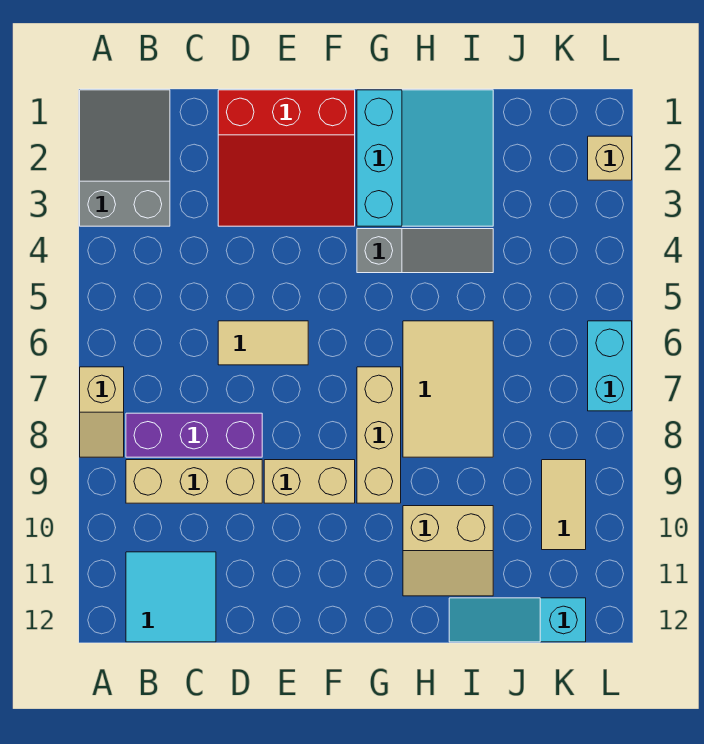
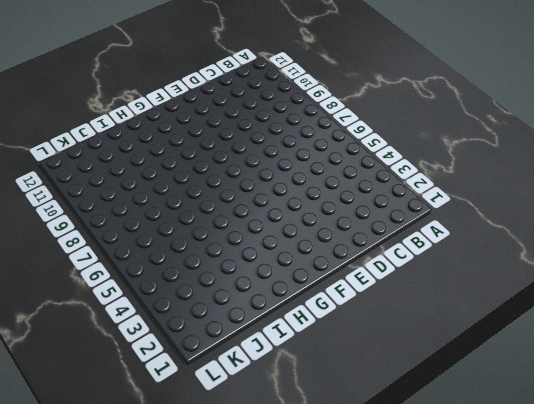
none -> grey slope A1:B3 level 1 top 3
none -> tan slope A7:A8 level 1 top 7
none -> purple brick B8:D8 level 1

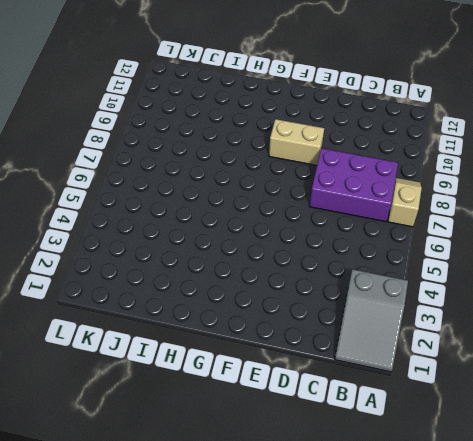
purple brick B7:D8 level 1 -> purple brick B8:D8 level 1
none -> tan brick B9:D9 level 1
none -> cyan tile B11:C12 level 1
none -> red slope D1:F3 level 1 top 1

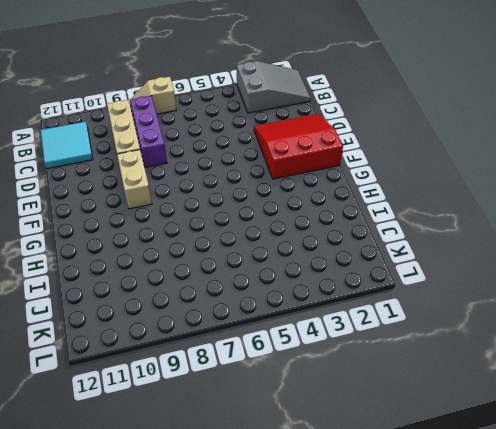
red slope D1:F3 level 1 top F -> red slope D1:F3 level 1 top 1
none -> tan tile D6:E6 level 1
none -> cyan slope G1:I3 level 1 top G
none -> grey slope G4:I4 level 1 top G

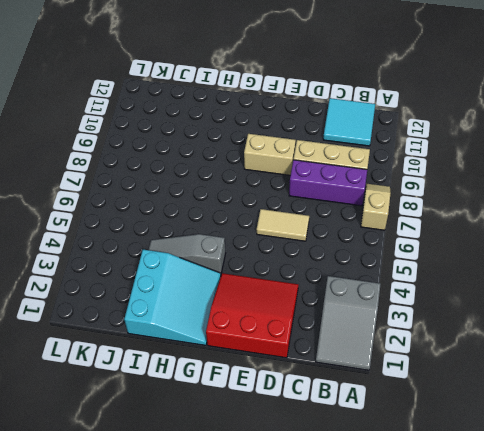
cyan slope G1:I3 level 1 top I -> cyan slope G1:I3 level 1 top G
none -> tan brick G7:G9 level 1
none -> tan tile H6:I8 level 1
none -> tan slope H10:I11 level 1 top 10

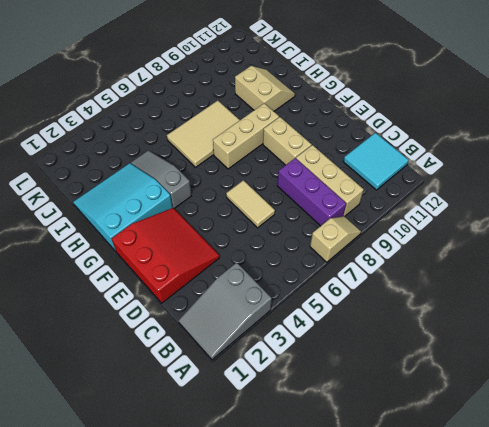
none -> cyan slope I12:K12 level 1 top K
none -> tan tile K9:K10 level 1
none -> tan brick L2 level 1

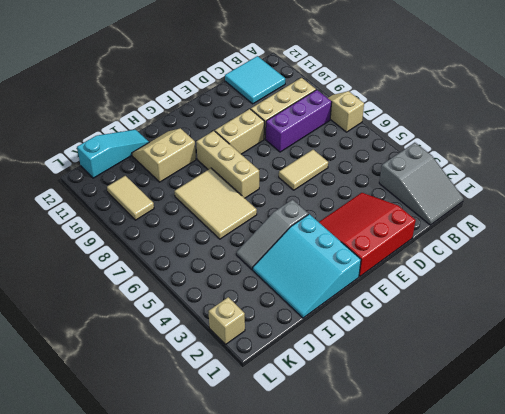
none -> cyan brick L6:L7 level 1

